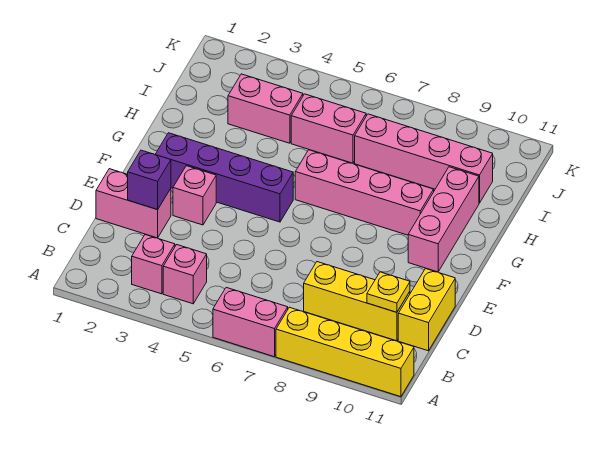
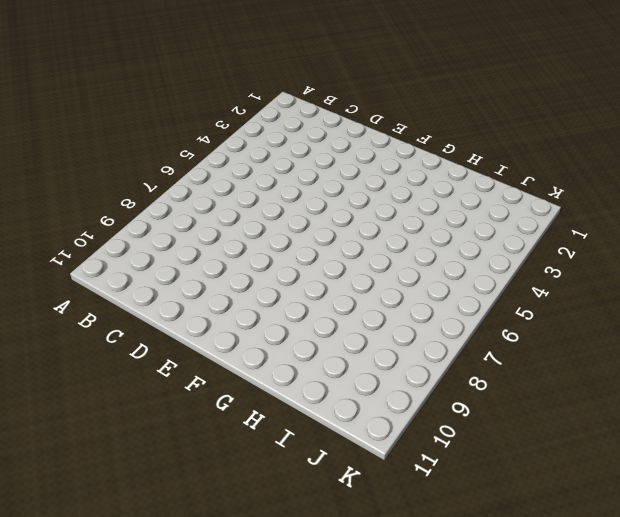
none -> pink brick A6:A7 level 1
none -> yellow brick A8:A11 level 1
none -> pink brick B3 level 1

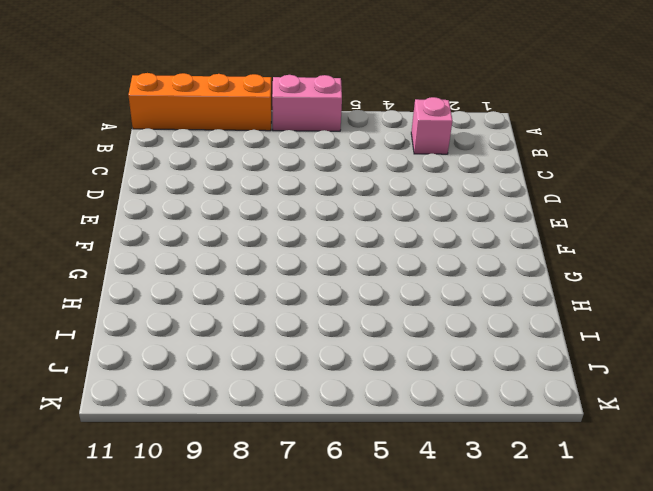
orange brick A8:A11 level 1 -> yellow brick A8:A11 level 1
none -> pink brick B4 level 1
none -> yellow brick C8:C10 level 1
none -> yellow brick C11:D11 level 1

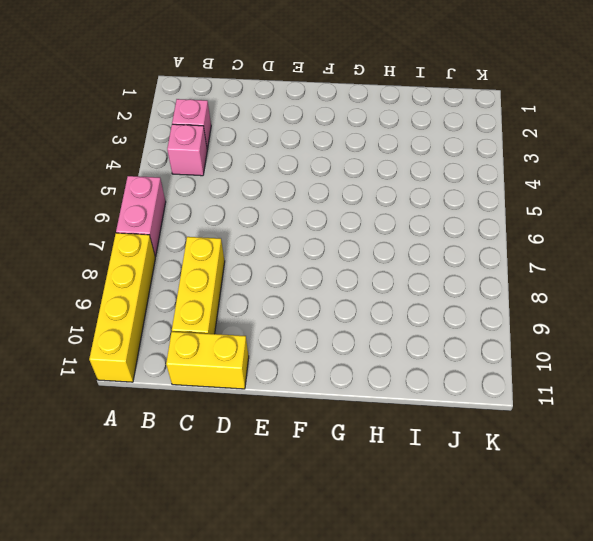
none -> pink brick D1:D2 level 1
none -> pink brick E3 level 1
none -> purple brick F2:F5 level 1

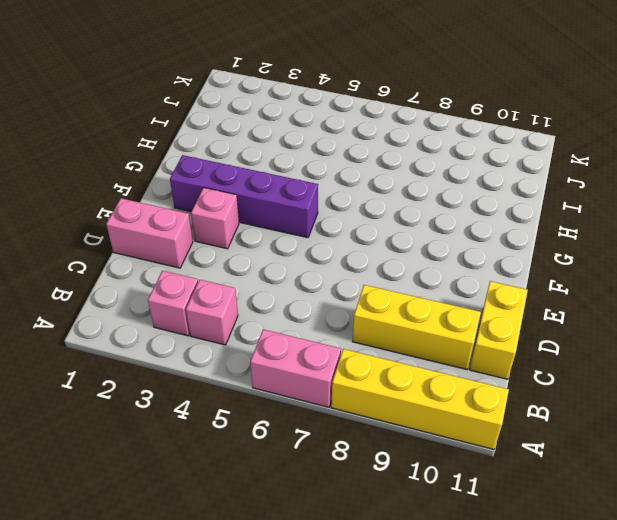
none -> pink brick F10:H10 level 1
none -> pink brick G6:G9 level 1
none -> pink brick I3:I4 level 1

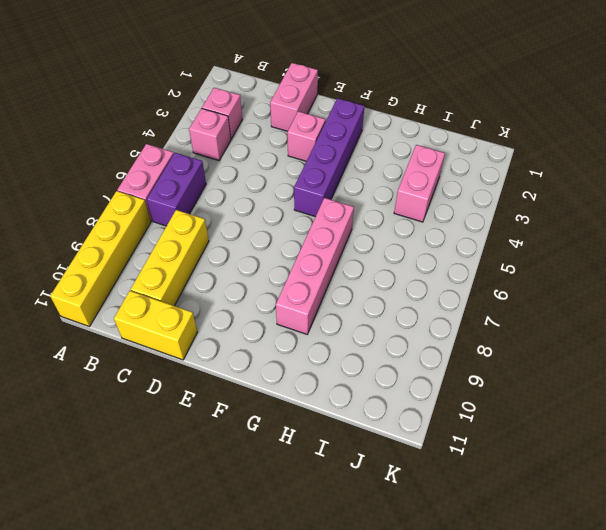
purple brick B6:B7 level 1 -> none
none -> pink brick F10:H10 level 1
none -> pink brick I5:I6 level 1
none -> pink brick I7:I10 level 1

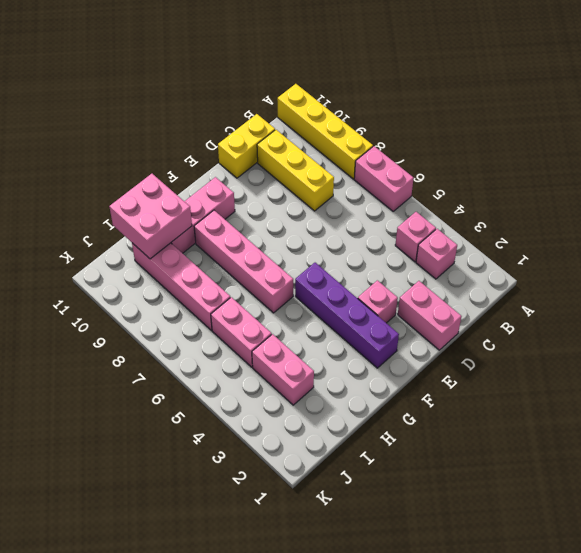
pink brick H10:I11 level 2 -> none
none -> yellow plate C10 level 2
none -> purple brick D2 level 2

